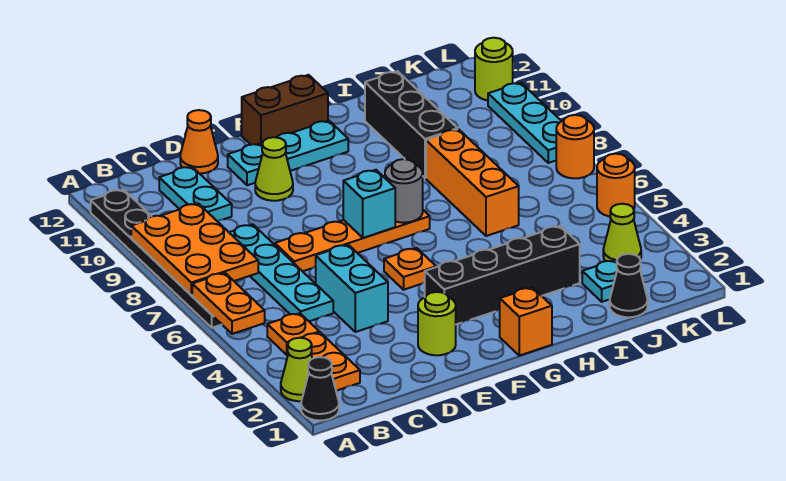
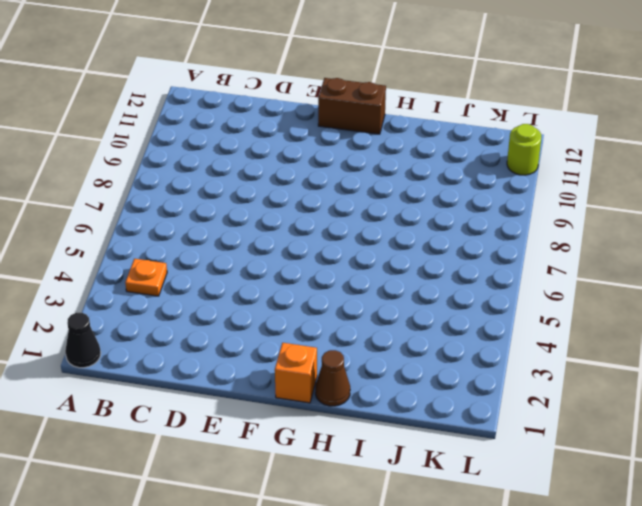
brown cone H1 level 1 -> none
none -> lime cone A2 level 1
none -> black plate A6:A11 level 1
none -> orange plate B2:B3 level 1
none -> cyan plate C5:C8 level 1

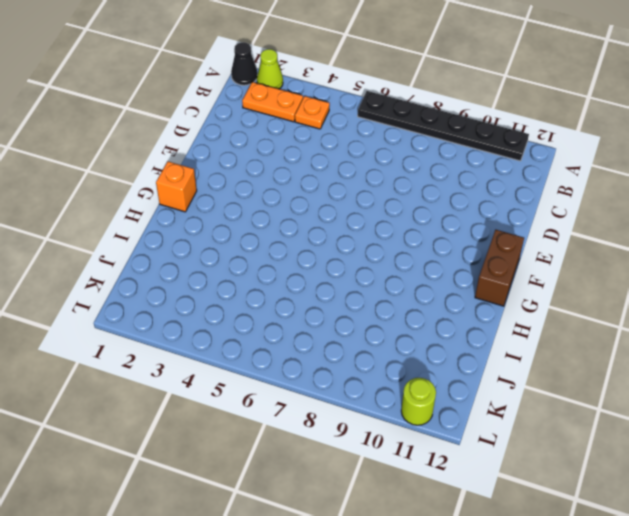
none -> cyan plate C5:C8 level 1
none -> cyan plate C10:C11 level 1
none -> cyan brick D4:D5 level 1
none -> orange plate D7:G7 level 1

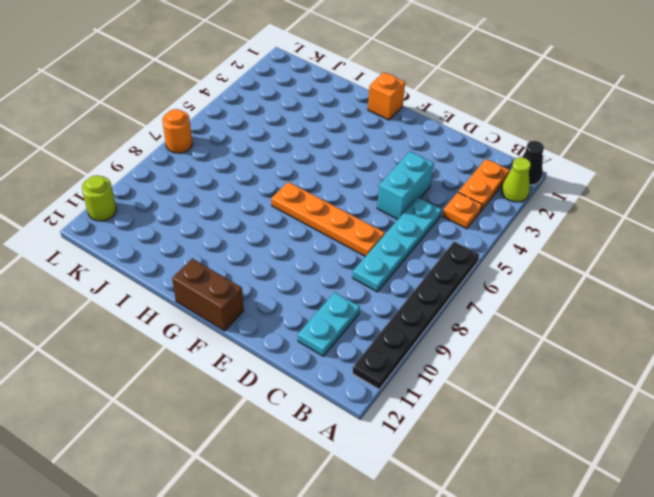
none -> orange cone D12 level 1
none -> lime round brick E2 level 1
none -> lime cone E10 level 1
none -> cyan plate E11:G11 level 1

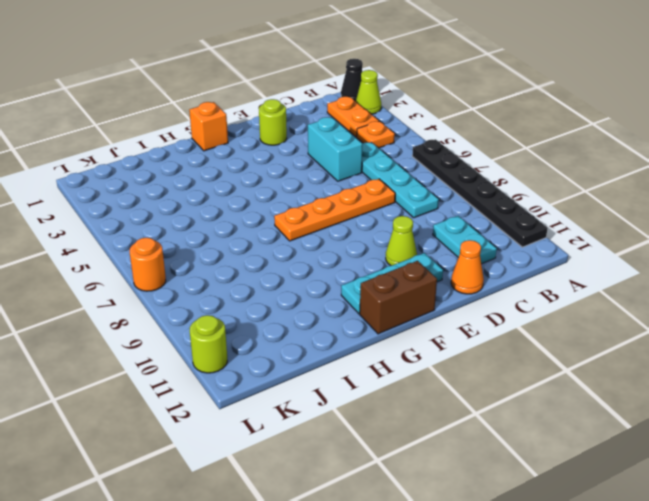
none -> black brick F3:I3 level 1
none -> orange plate F5 level 1
none -> orange brick I6:I8 level 1
none -> black brick I9:I11 level 1

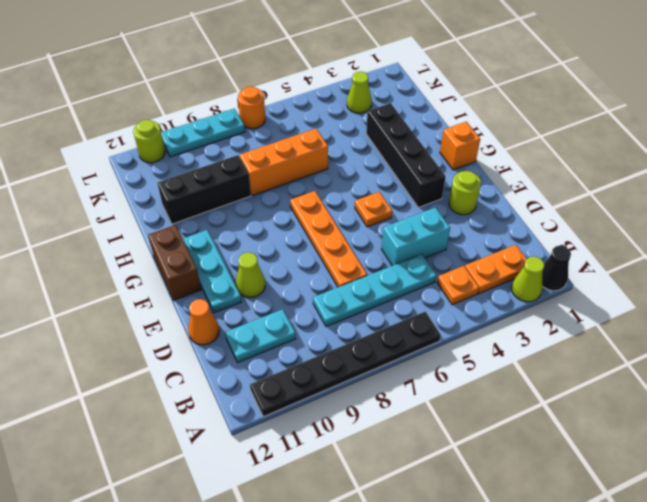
none -> black cone J1 level 1
none -> cyan plate J2 level 1
none -> orange round brick L5 level 1
none -> orange plate A5:A6 level 2

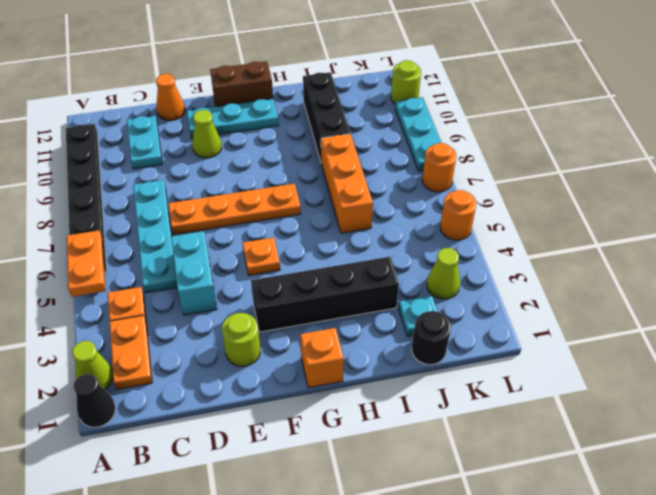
black round brick J1 level 1 -> black cone J1 level 1
none -> orange plate A7:B9 level 2
none -> cyan brick F7 level 2
none -> grey round brick G7 level 2

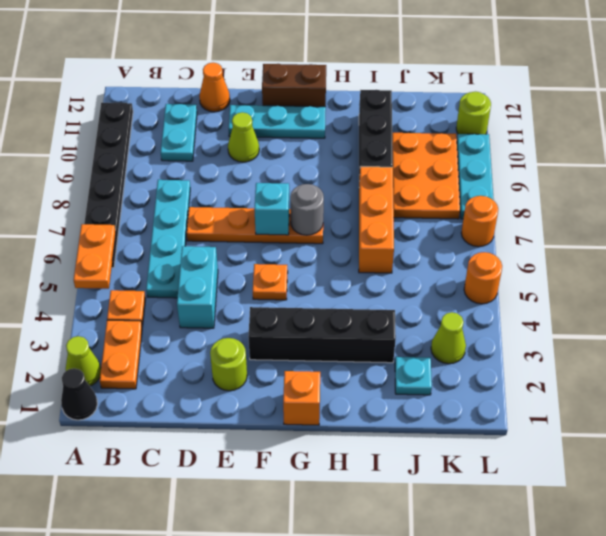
orange plate J8:K10 level 1 -> orange plate A7:B9 level 2
none -> black cone J1 level 1

